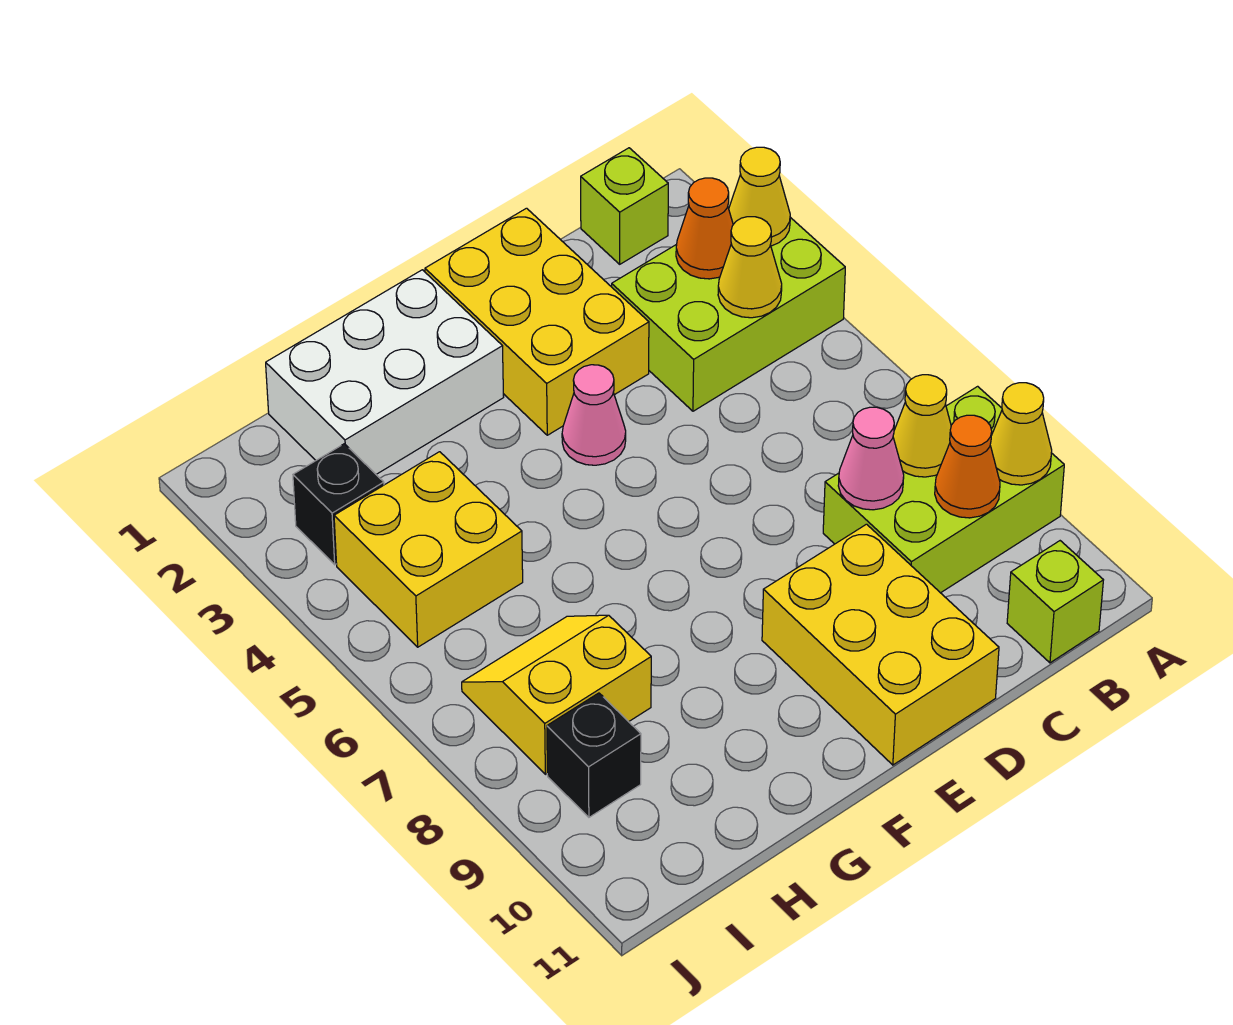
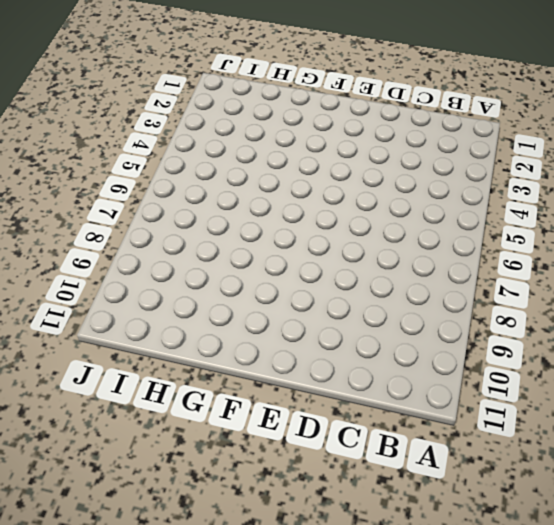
none -> lime brick A3:C4 level 1
none -> lime brick A8:C9 level 1
none -> lime brick B1 level 1

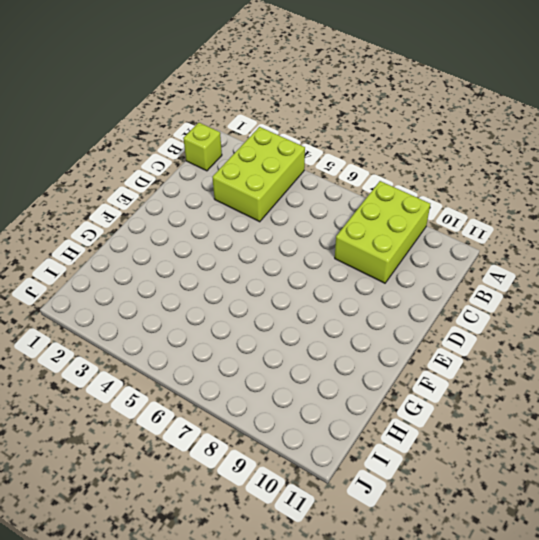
none -> lime brick B11 level 1
none -> yellow brick D1:E3 level 1
none -> yellow brick D9:E11 level 1

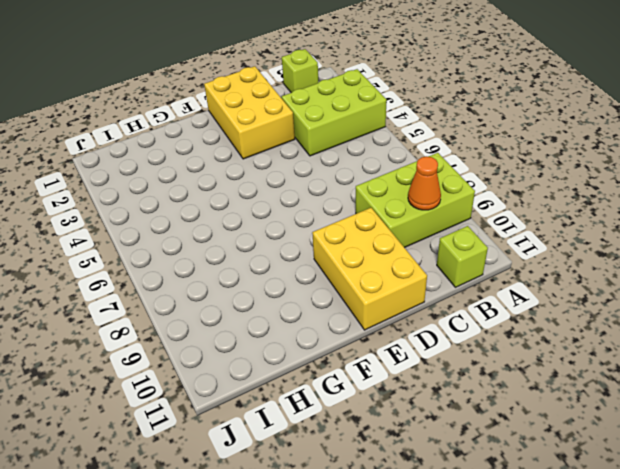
none -> pink cone E4 level 1
none -> white brick F1:H2 level 1
none -> yellow brick H4:I5 level 1

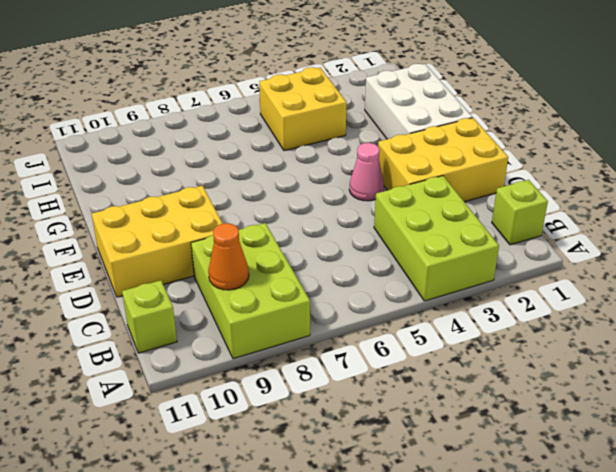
none -> yellow slope H7:I8 level 1 top 8
none -> black brick I3 level 1
none -> black brick I9 level 1

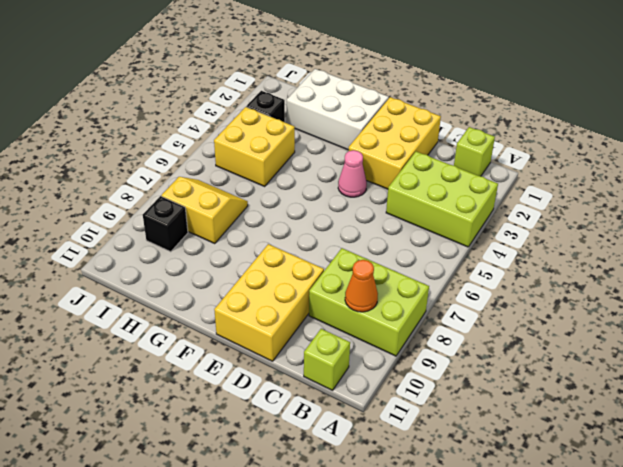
none -> yellow cone A3 level 2
none -> yellow cone A9 level 2
none -> orange cone B3 level 2

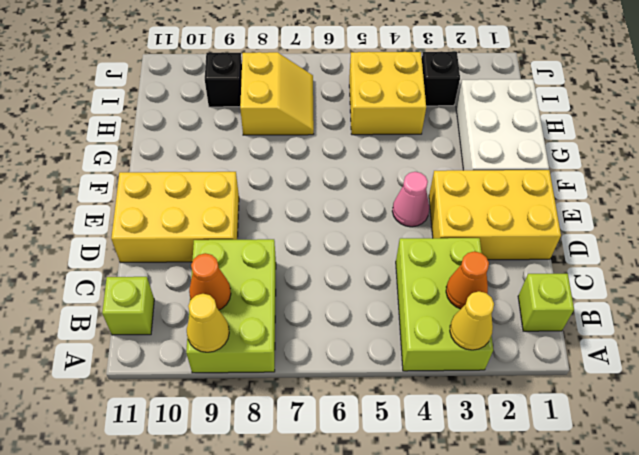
none -> yellow cone B4 level 2
none -> yellow cone B8 level 2
none -> pink cone C8 level 2

